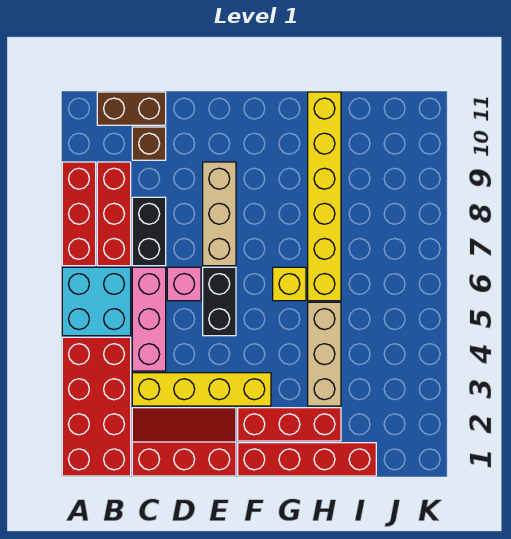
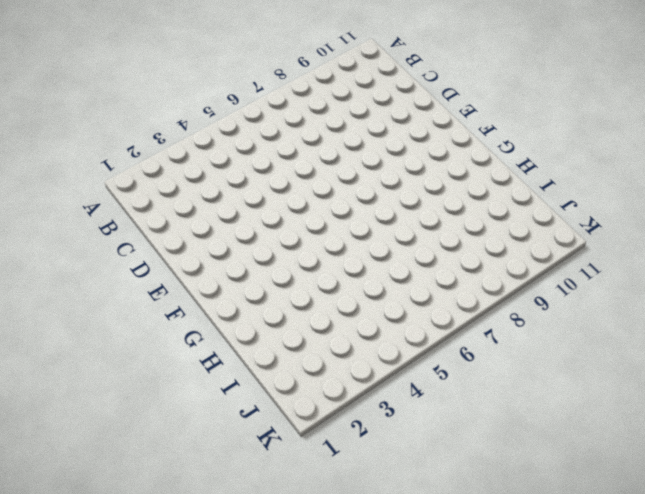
none -> red brick A1:B4 level 1
none -> cyan brick A5:B6 level 1
none -> red brick A7:A9 level 1

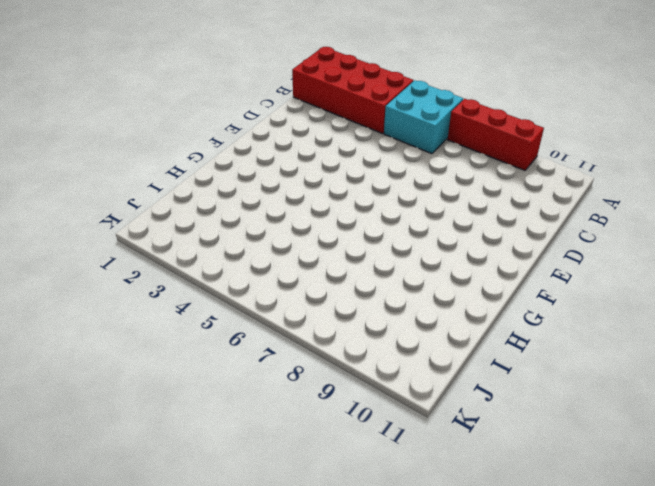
none -> red brick B7:B9 level 1
none -> brown brick B11:C11 level 1
none -> red slope C1:E2 level 1 top 1

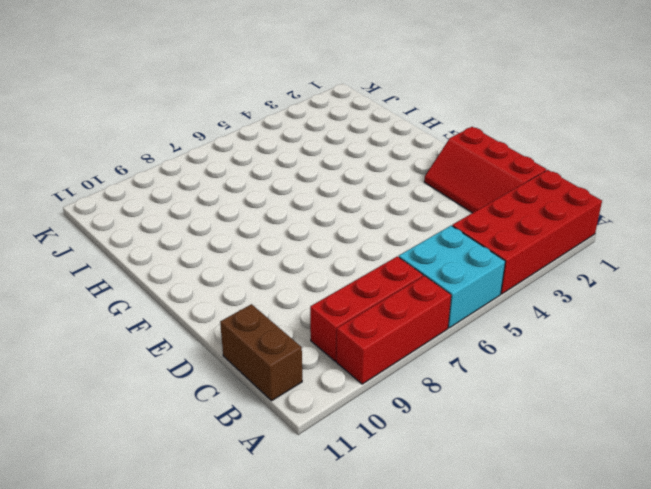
none -> yellow brick C3:F3 level 1
none -> pink brick C4:C6 level 1
none -> black brick C7:C8 level 1

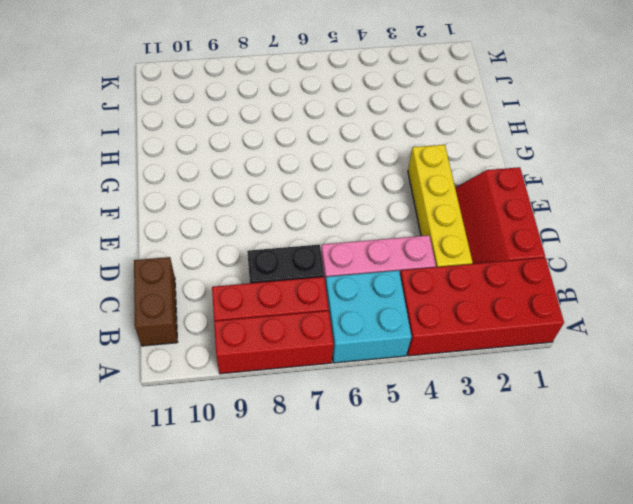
none -> brown brick C10 level 1
none -> pink brick D6 level 1
none -> black brick E5:E6 level 1

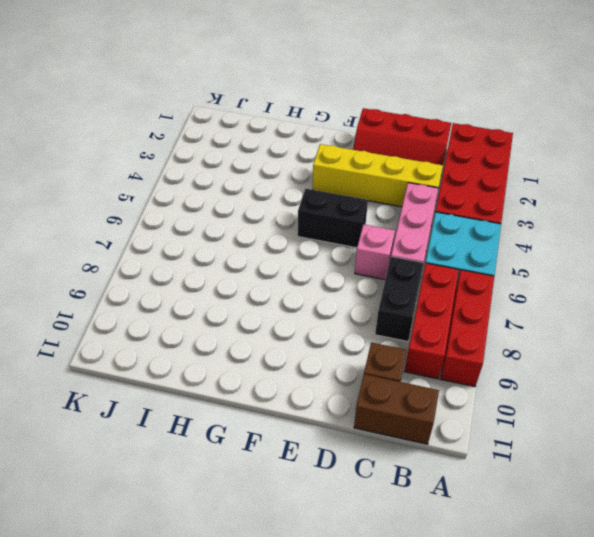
black brick E5:F5 level 1 -> black brick E5:E6 level 1
none -> tan brick E7:E9 level 1
none -> red brick F1:I1 level 1
none -> red brick F2:H2 level 1

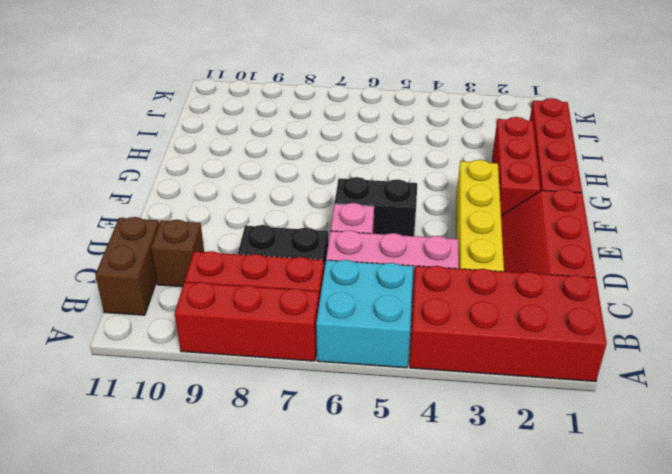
none -> tan brick E7:E9 level 1
none -> yellow brick G6 level 1
none -> tan brick H3:H5 level 1

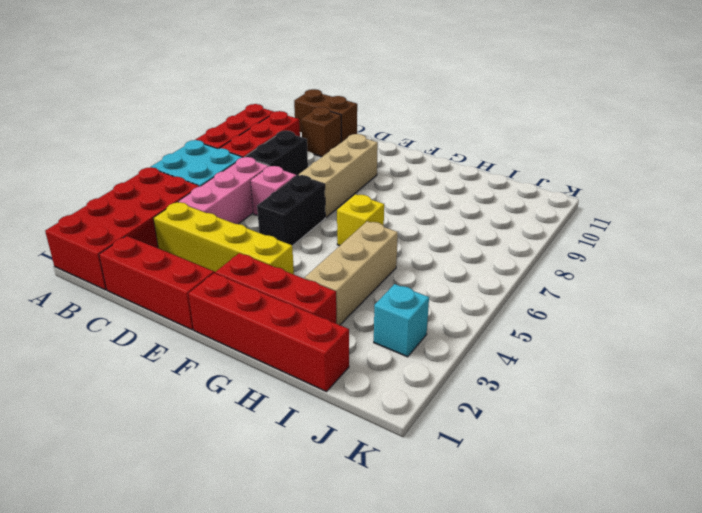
cyan brick J3 level 1 -> none
none -> yellow brick H6:H11 level 1

